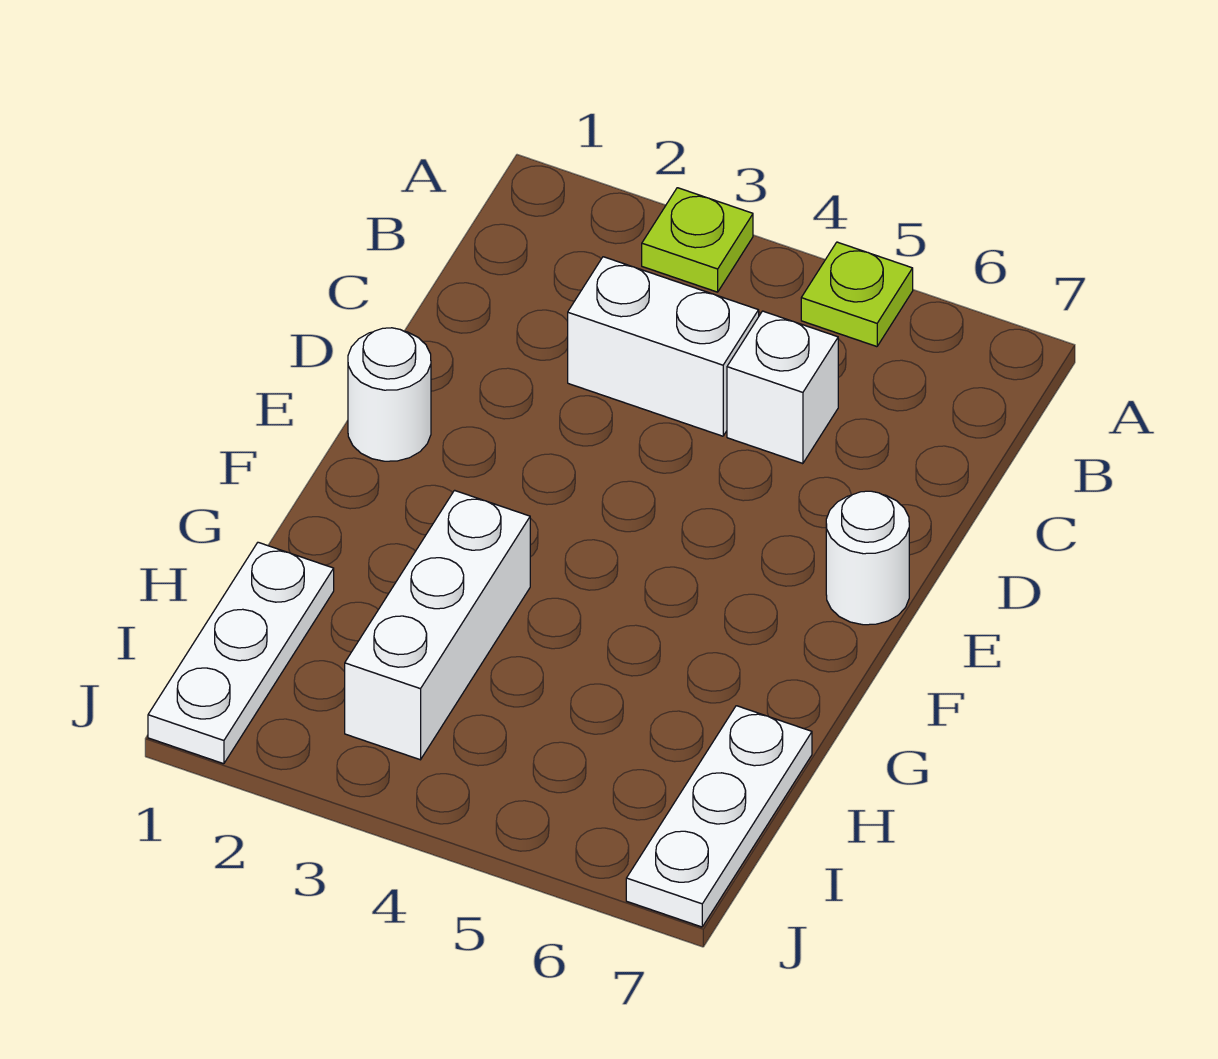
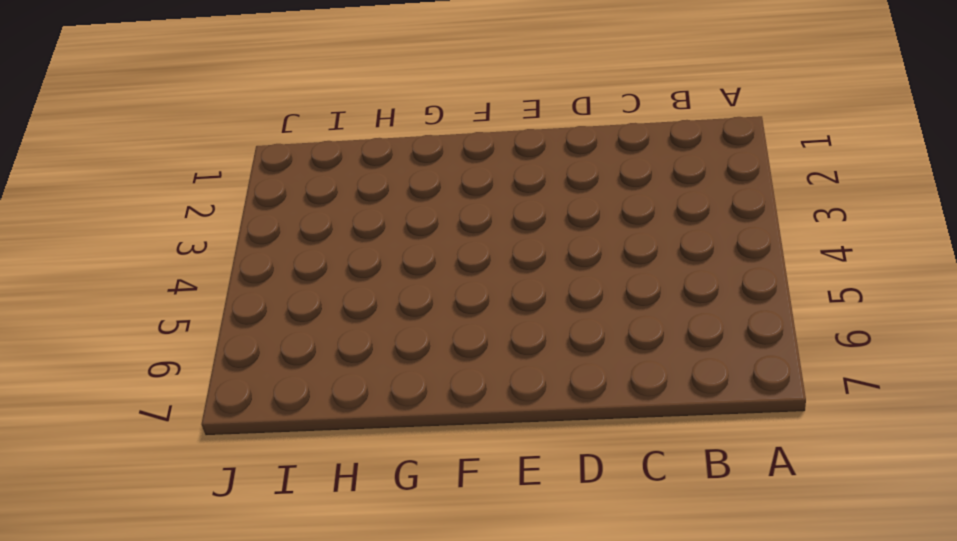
none -> lime plate A3 level 1
none -> lime plate A5 level 1

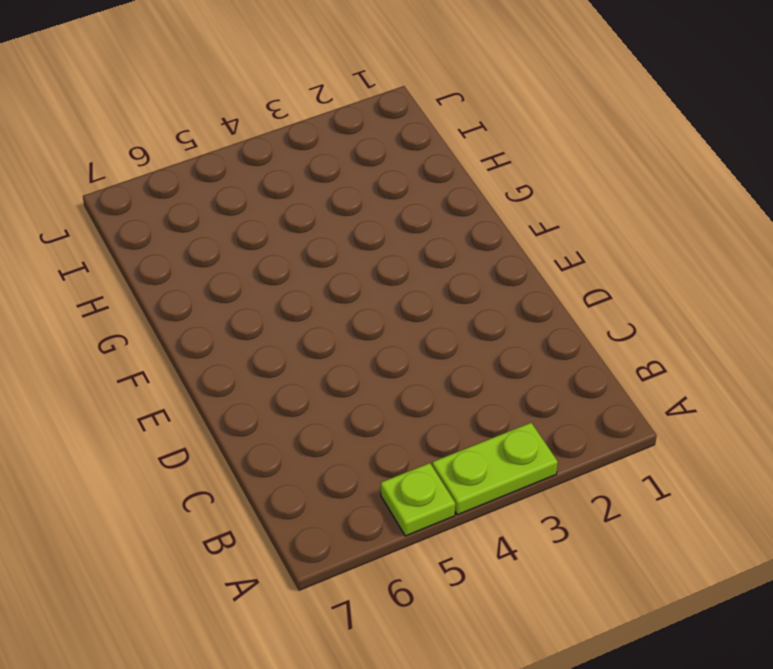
lime plate A3:A4 level 1 -> lime plate A3 level 1
none -> white brick C3:C4 level 1
none -> white brick C5 level 1

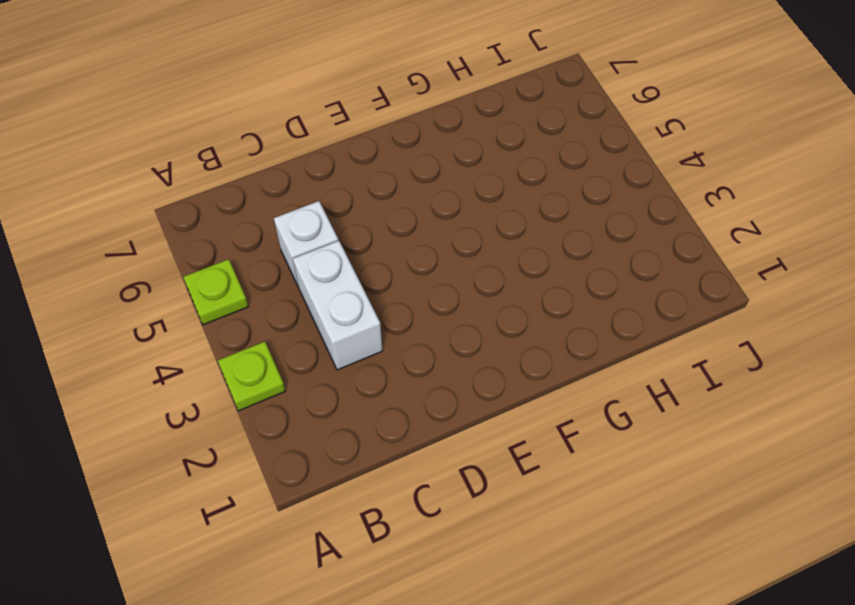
none -> white round brick E1 level 1
none -> white round brick E7 level 1

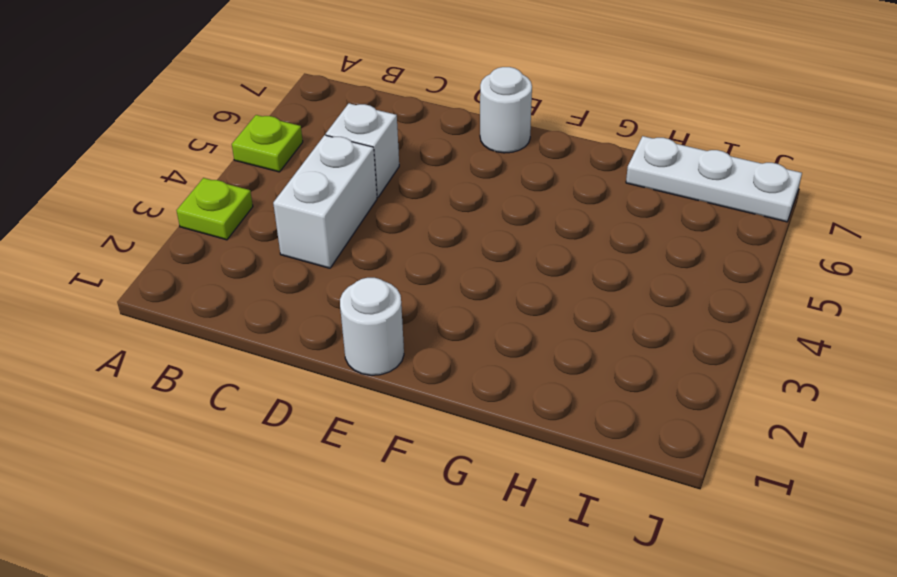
none -> white brick G3:I3 level 1
none -> white plate H1:J1 level 1

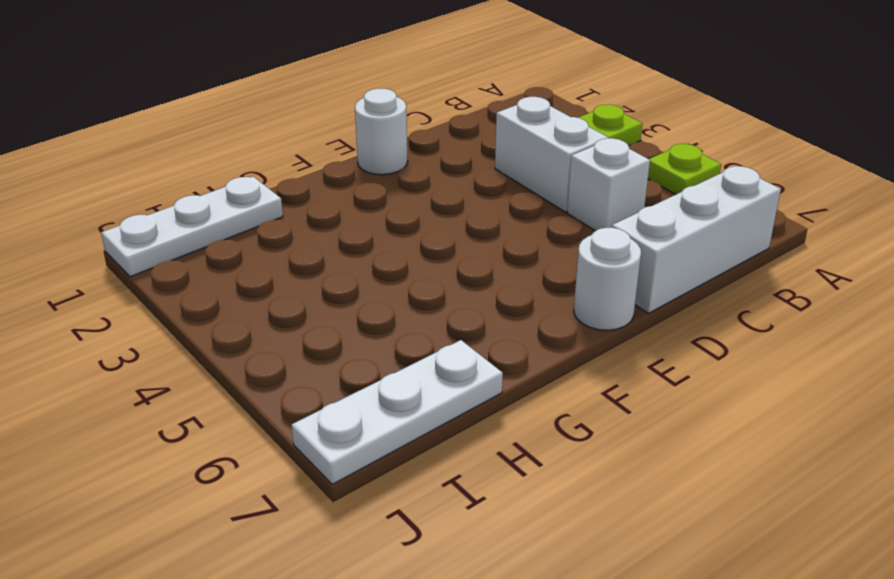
white brick B7:D7 level 1 -> white brick G3:I3 level 1

